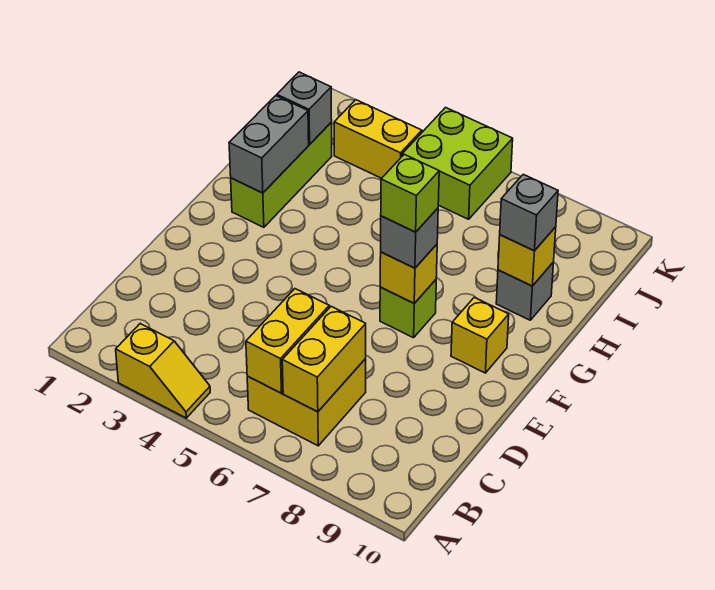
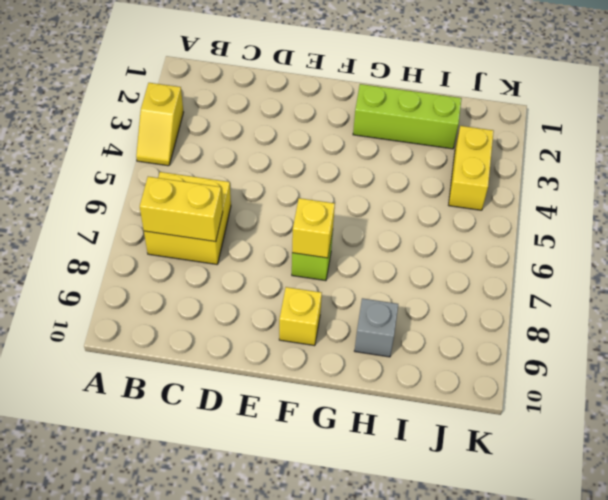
none -> lime brick J5:K6 level 1
none -> yellow brick B6:C6 level 2
none -> grey brick G2:H2 level 2

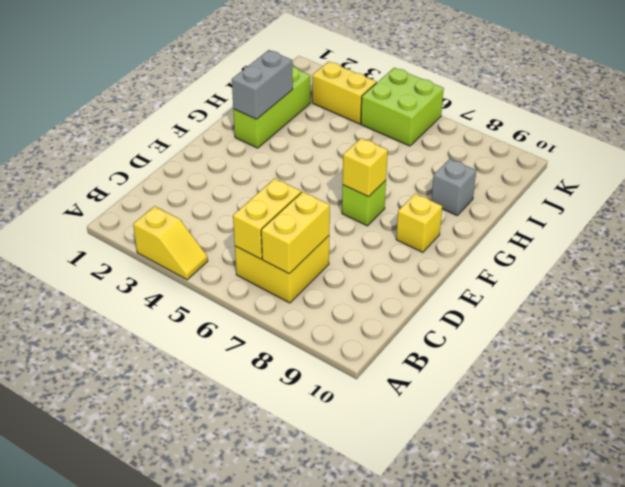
none -> yellow brick H9 level 2
none -> grey brick I2 level 2
none -> grey brick F7 level 3

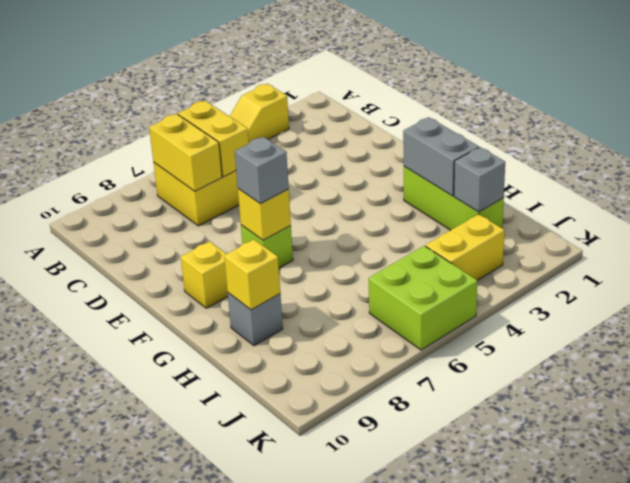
none -> grey brick H9 level 3
none -> lime brick F7 level 4

